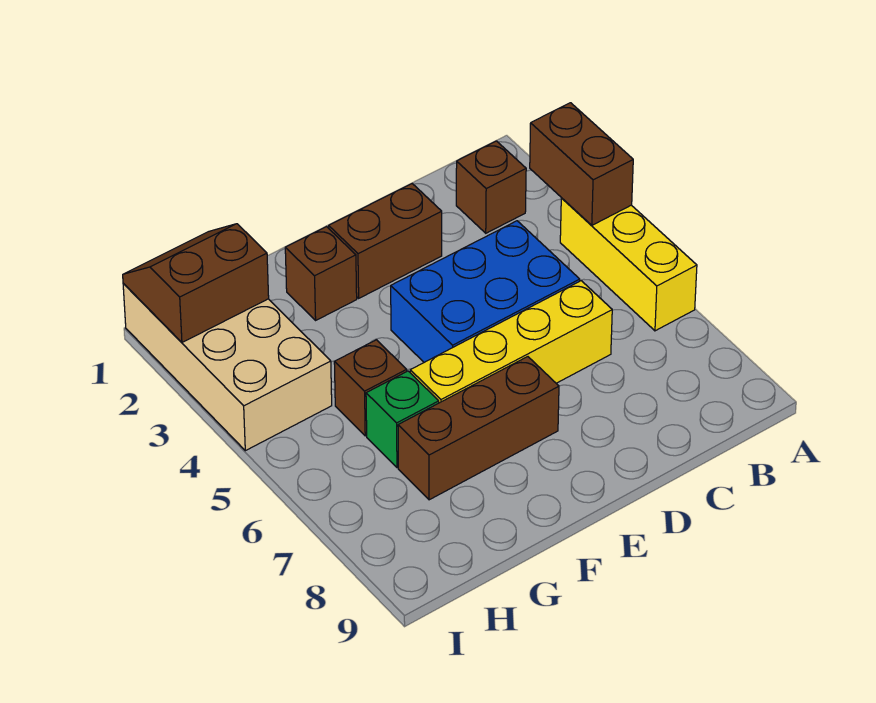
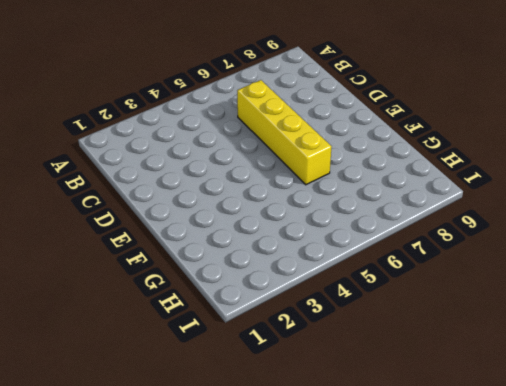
none -> yellow brick A4:A6 level 1
none -> brown brick B2 level 1
none -> blue brick C4:E5 level 1

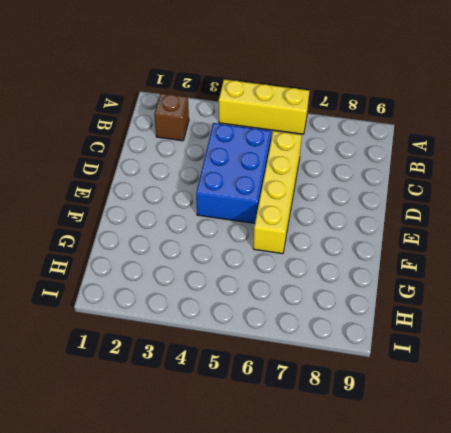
none -> brown brick D2:E2 level 1
none -> brown brick E7:G7 level 1
none -> brown brick F2 level 1

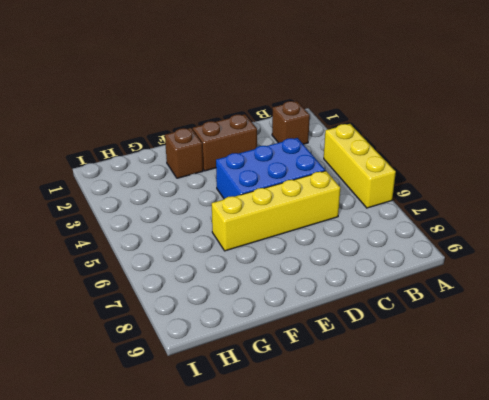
none -> brown brick E7:G7 level 1
none -> brown brick G5 level 1
none -> green brick G6 level 1

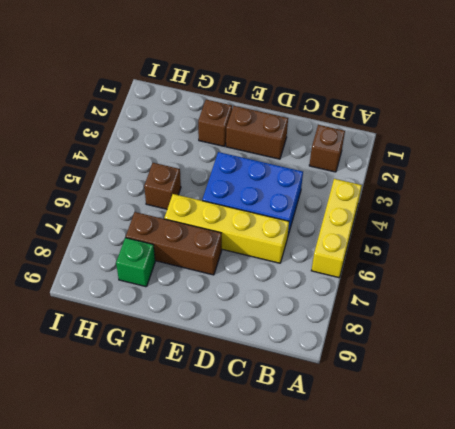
green brick G8 level 1 -> green brick G6 level 1
none -> tan brick H1:I4 level 1
none -> brown brick A3:A4 level 2
none -> brown slope H1:I2 level 2 top 2

